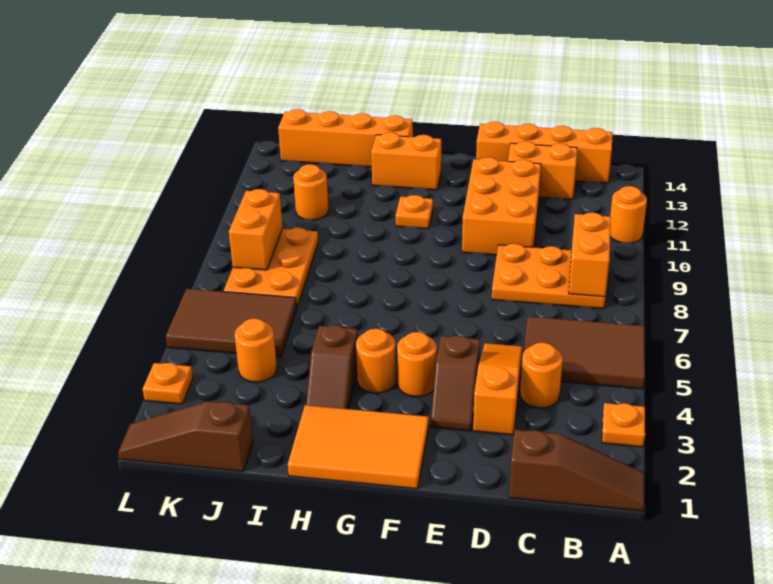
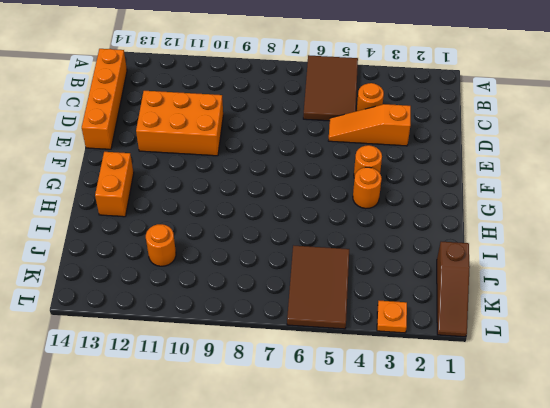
none -> brown slope A1:C1 level 1 top C
none -> orange plate A3 level 1
none -> orange round brick A11 level 1

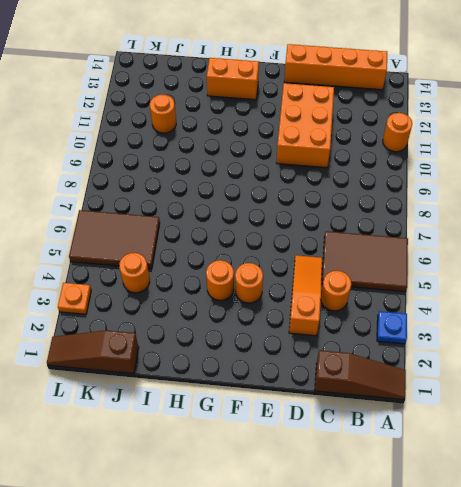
blue plate A3 level 1 -> orange plate A3 level 1
none -> orange plate B8:D9 level 1
none -> orange brick C13:D13 level 1
none -> brown slope E3:E4 level 1 top 4

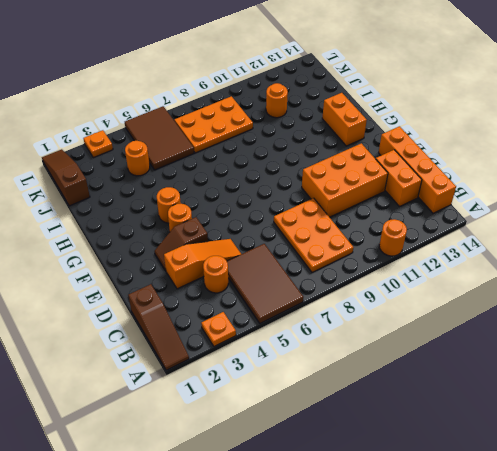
none -> orange tile F1:H2 level 1
none -> orange plate G11 level 1
none -> brown slope H3:H4 level 1 top 4

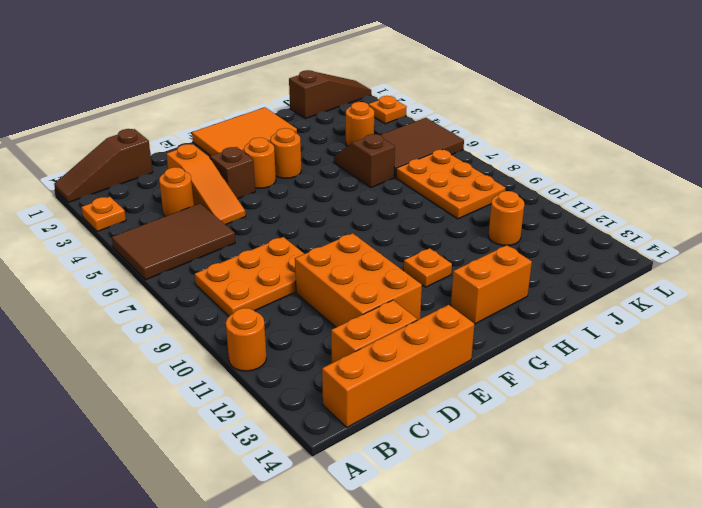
brown slope I5:I6 level 1 top 6 -> brown slope H3:H4 level 1 top 4
none -> orange brick H14:K14 level 1
none -> orange brick B8:B9 level 2
none -> orange brick K8:K9 level 2

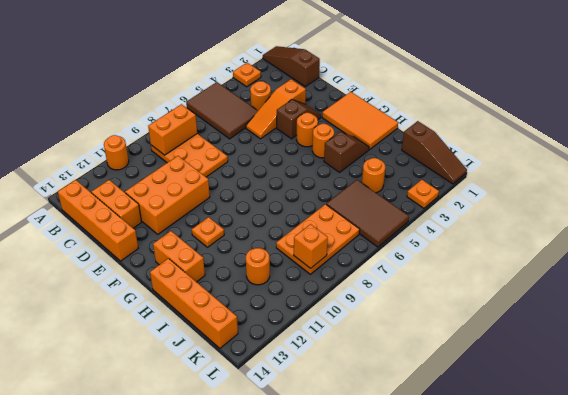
orange brick K9 level 2 -> orange brick K8:K9 level 2

